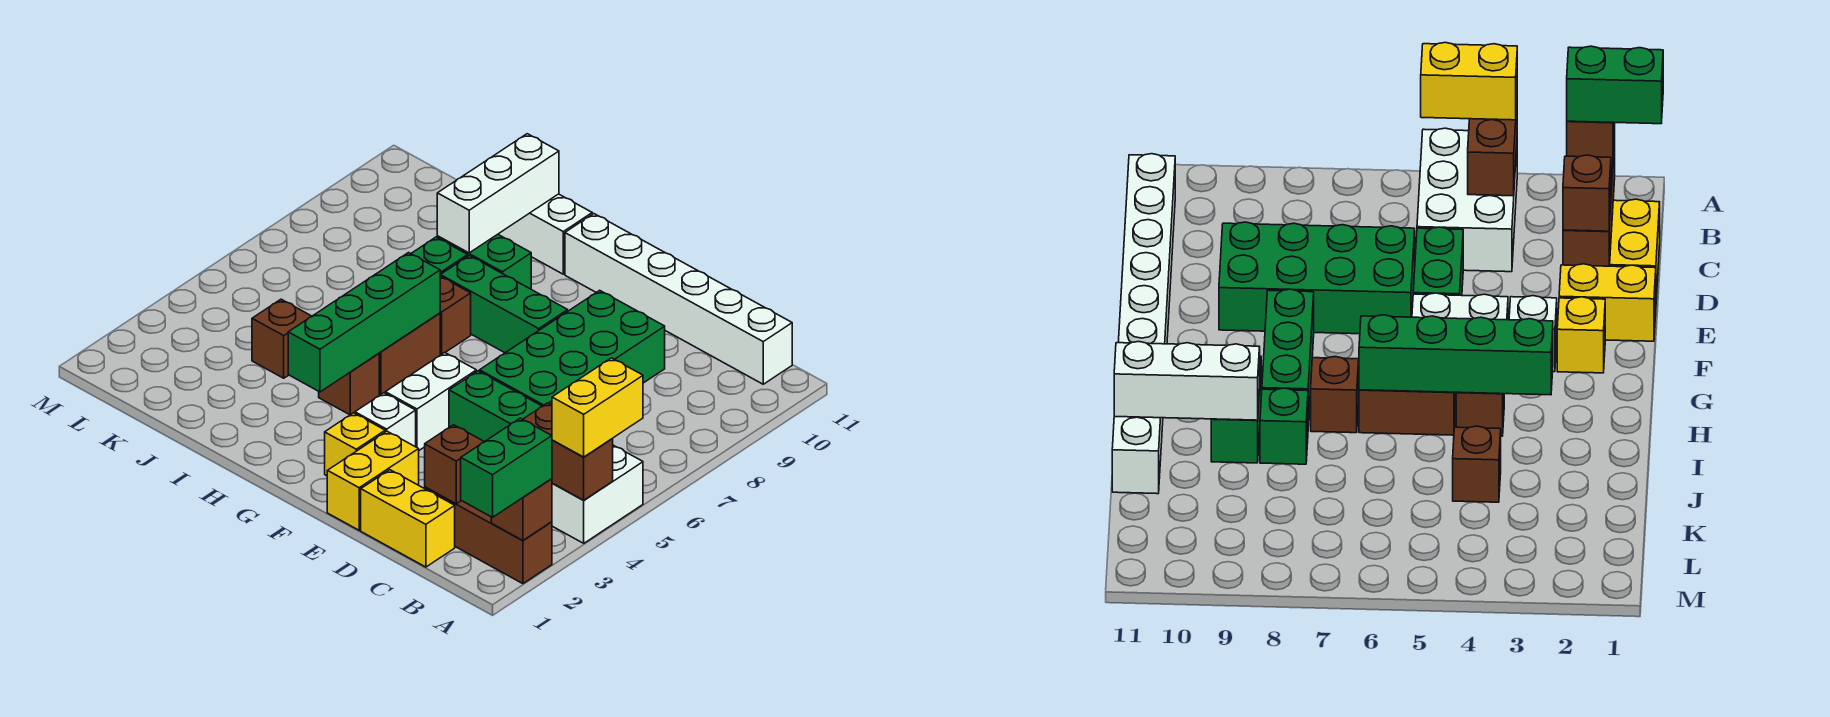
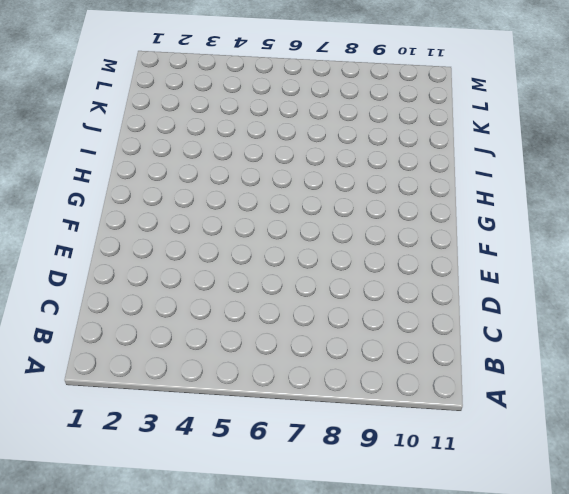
none -> brown brick A2:C2 level 1
none -> white brick A4:C5 level 1
none -> white brick B11:G11 level 1

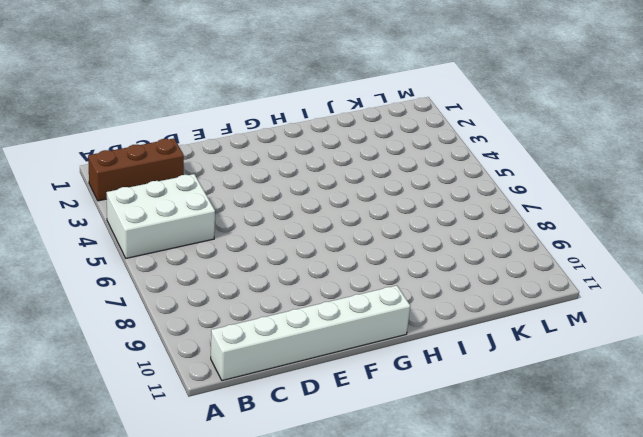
none -> yellow brick C1:D1 level 1
none -> green brick D5:E5 level 1
none -> green brick D6:E9 level 1

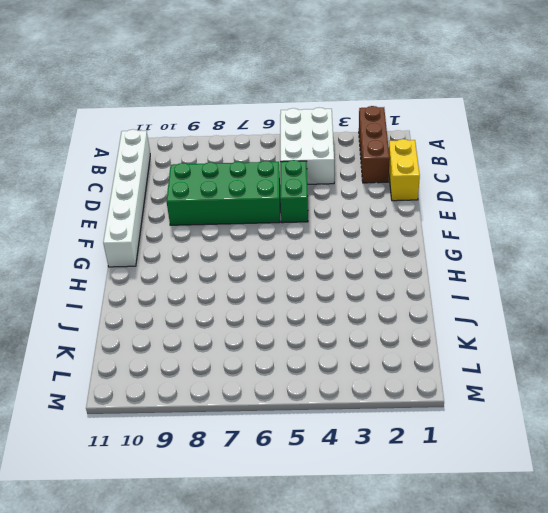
none -> yellow brick E1:E2 level 1
none -> yellow brick F2 level 1
none -> white brick F3 level 1

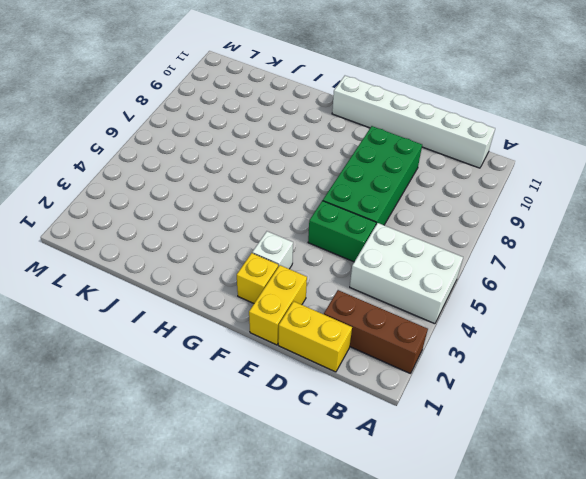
none -> white brick F4:F5 level 1
none -> green brick F8:H8 level 1
none -> brown brick H4 level 1

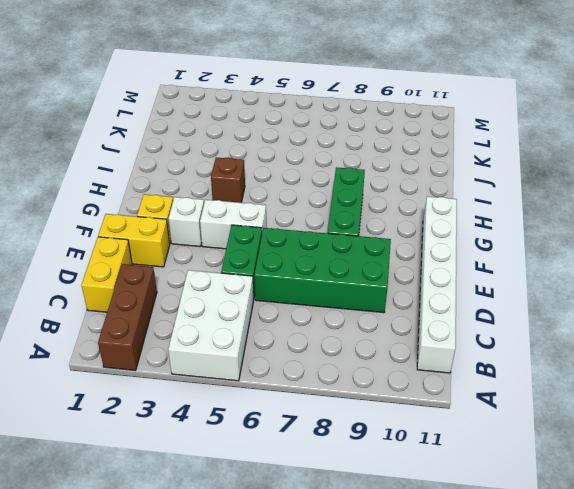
none -> brown brick H5:H6 level 1
none -> brown brick H7 level 1
none -> green brick H9:I9 level 1

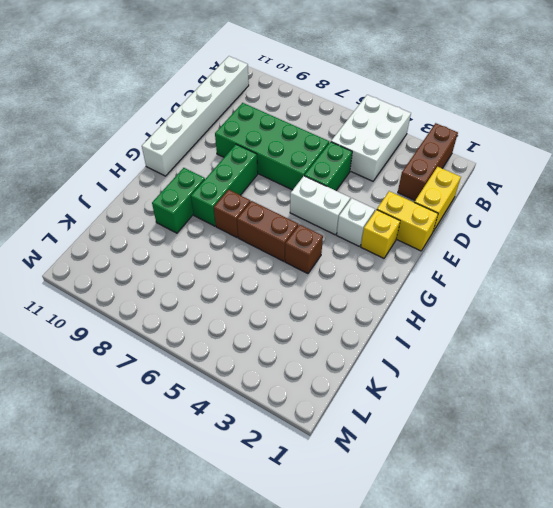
none -> white brick H11:J11 level 1
none -> green brick I8 level 1
none -> brown brick J4 level 1

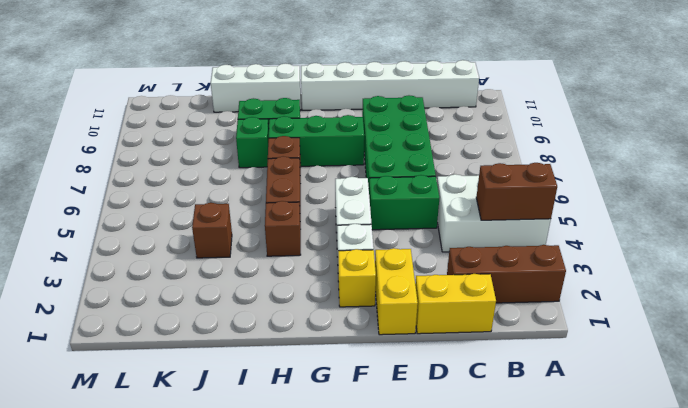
none -> brown brick A2 level 2
none -> brown brick C2 level 2
none -> green brick H3:H6 level 2

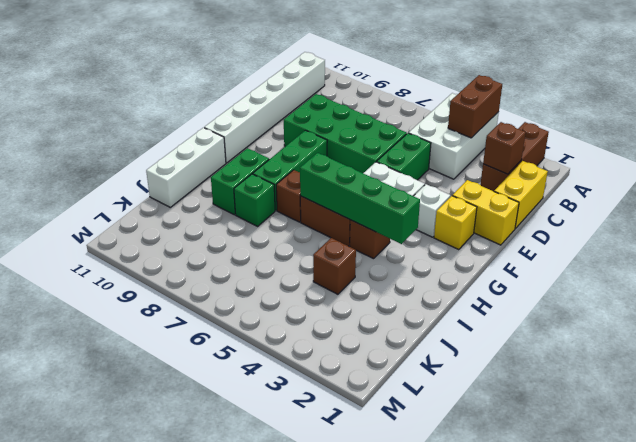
none -> brown brick A2 level 2
none -> white brick I9:I11 level 2
none -> green brick A1:A2 level 3

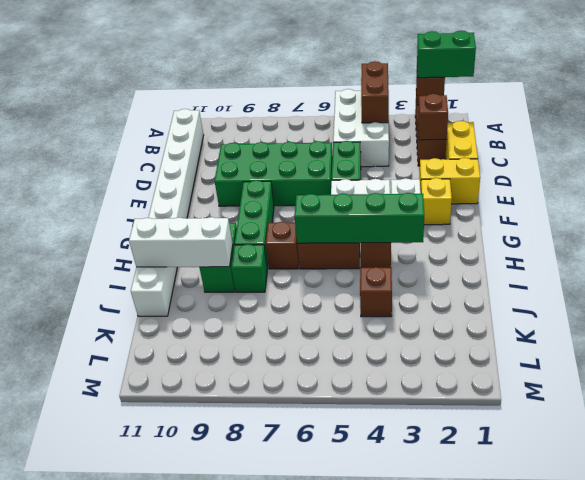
none -> yellow brick A4:A5 level 3

